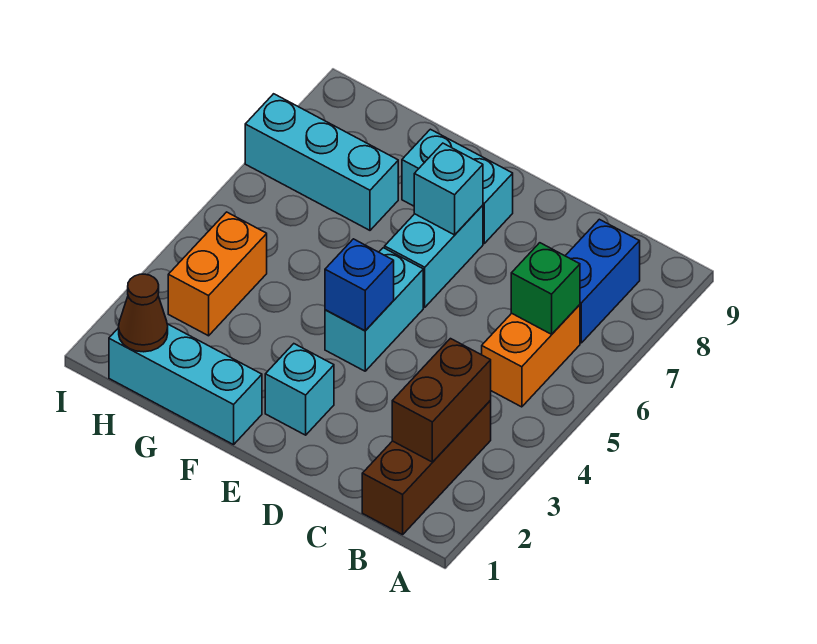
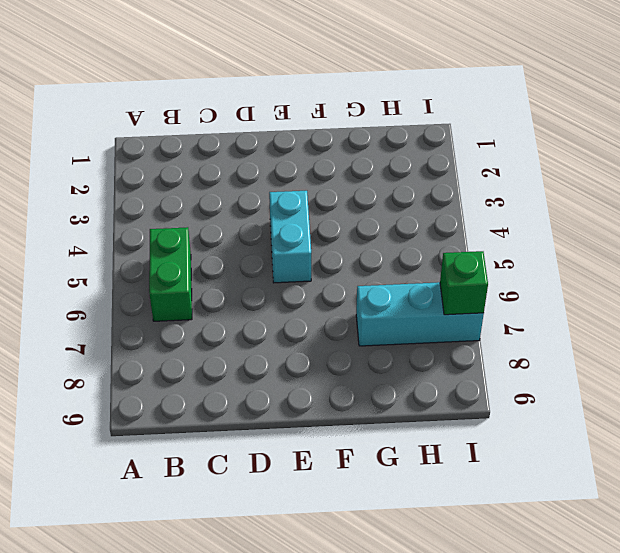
green brick B5:B6 level 1 -> orange brick B5:B6 level 1
green brick I7 level 2 -> green brick B6 level 2
none -> brown brick B1:B3 level 1
none -> blue brick B7:B8 level 1
none -> cyan brick E2 level 1

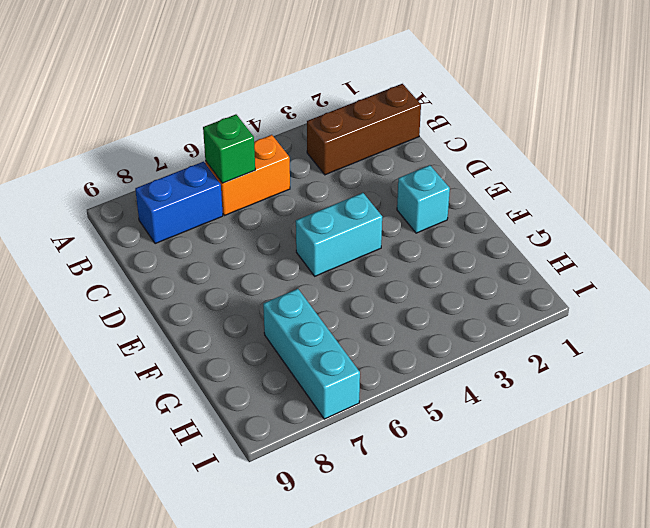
none -> cyan brick E6:E7 level 1
none -> cyan brick E8:F8 level 1
none -> cyan brick F1:H1 level 1

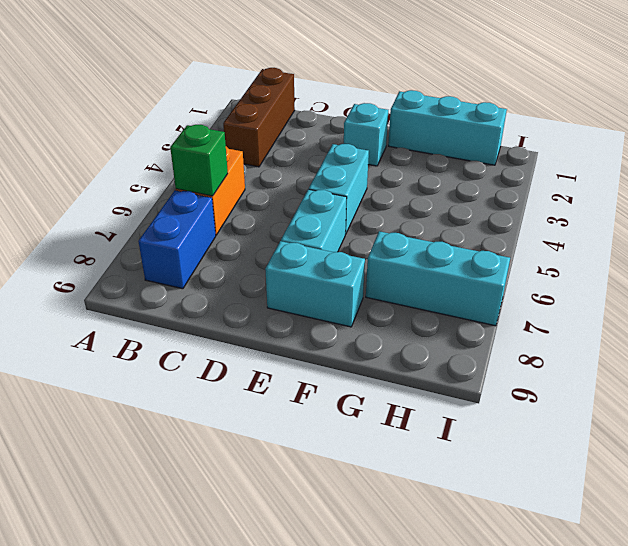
none -> orange brick H3:H4 level 1
none -> brown brick B2:B3 level 2
none -> blue brick E4 level 2

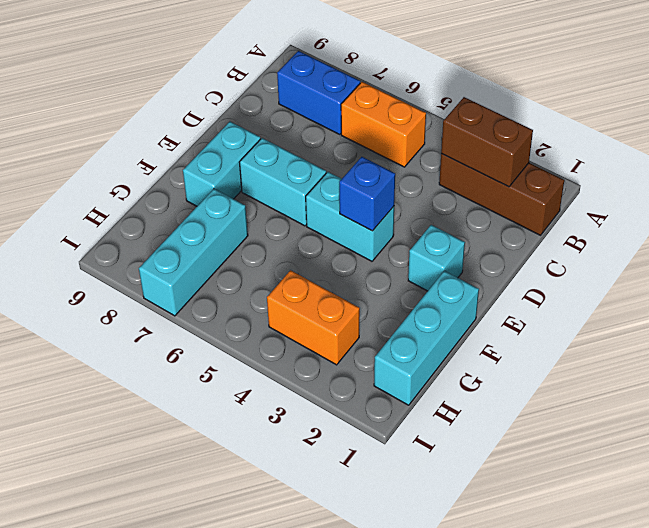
none -> green brick B6 level 2
none -> cyan brick E7 level 2
none -> brown cone H1 level 2

